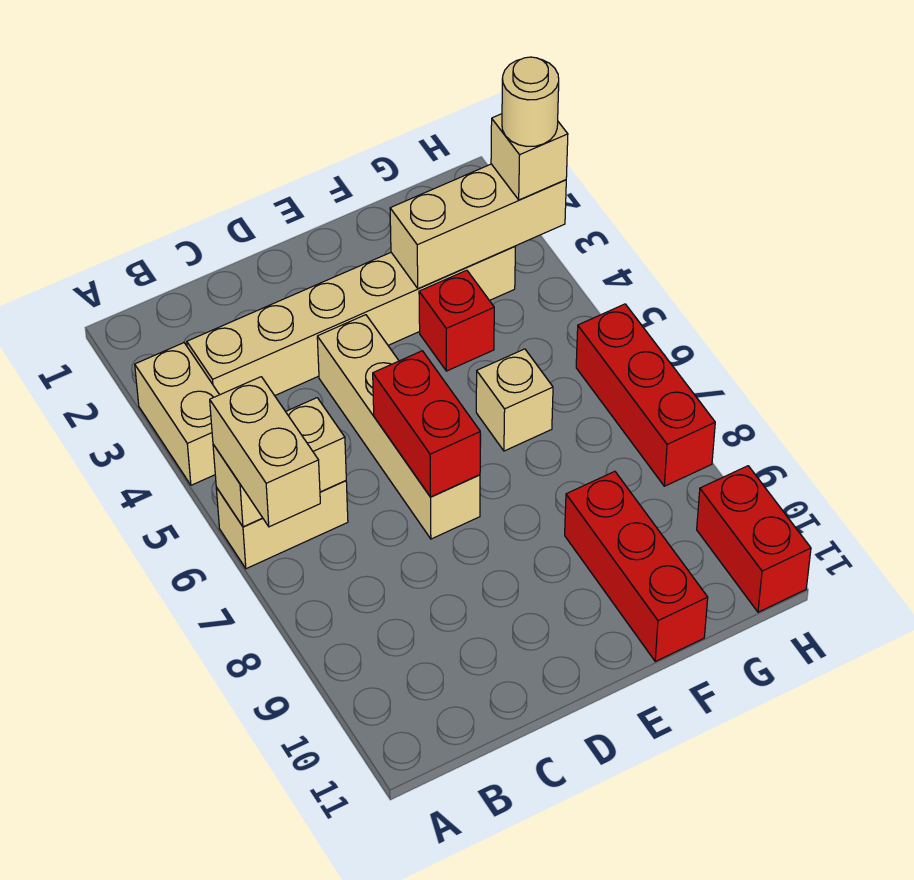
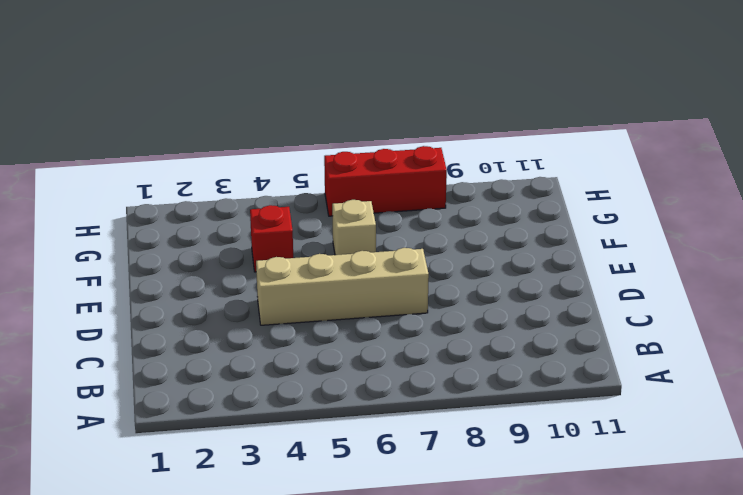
none -> tan brick A3:A4 level 1
none -> tan brick A6:B6 level 1
none -> tan brick B3:G3 level 1

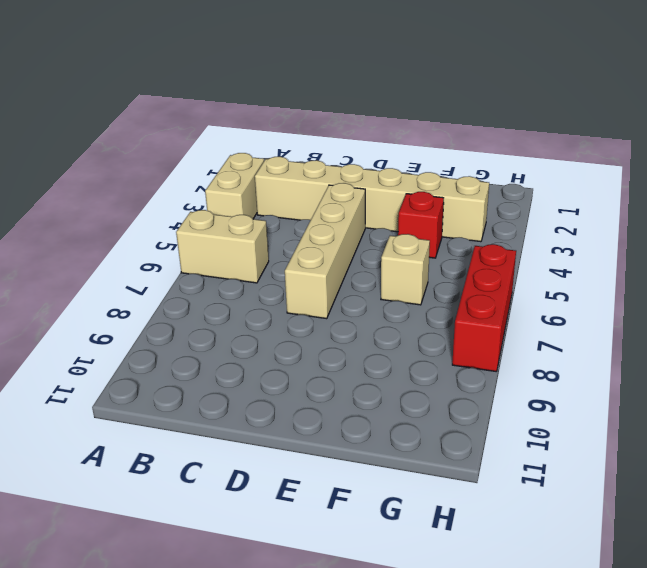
none -> red brick F9:F11 level 1
none -> red brick H10:H11 level 1
none -> tan brick A6:B6 level 2

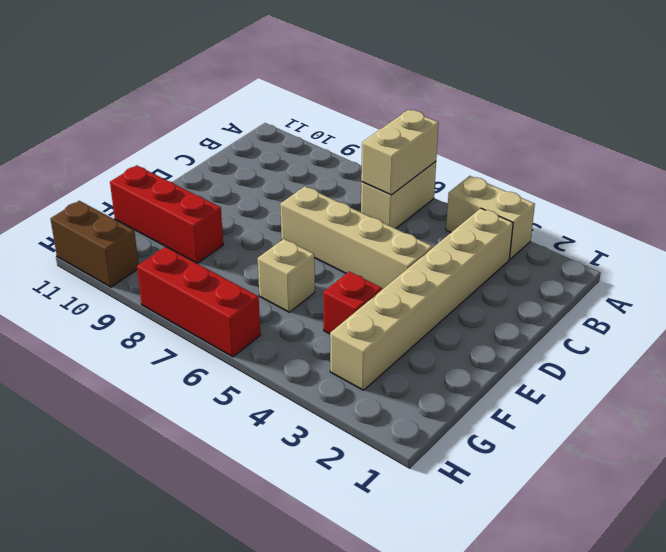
brown brick H10:H11 level 1 -> red brick H10:H11 level 1
none -> red brick D6:D7 level 2
none -> tan brick F3:H3 level 2
none -> tan brick A6:A7 level 3

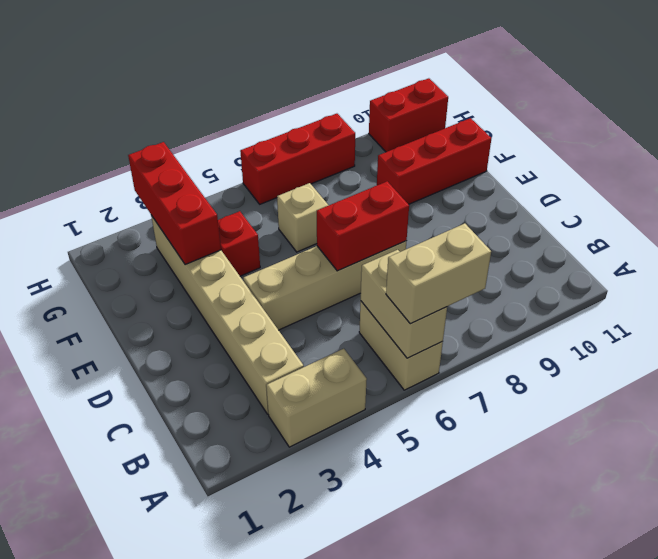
red brick F3:H3 level 2 -> tan brick F3:H3 level 2
none -> tan brick H3 level 3
none -> tan round brick H3 level 4

